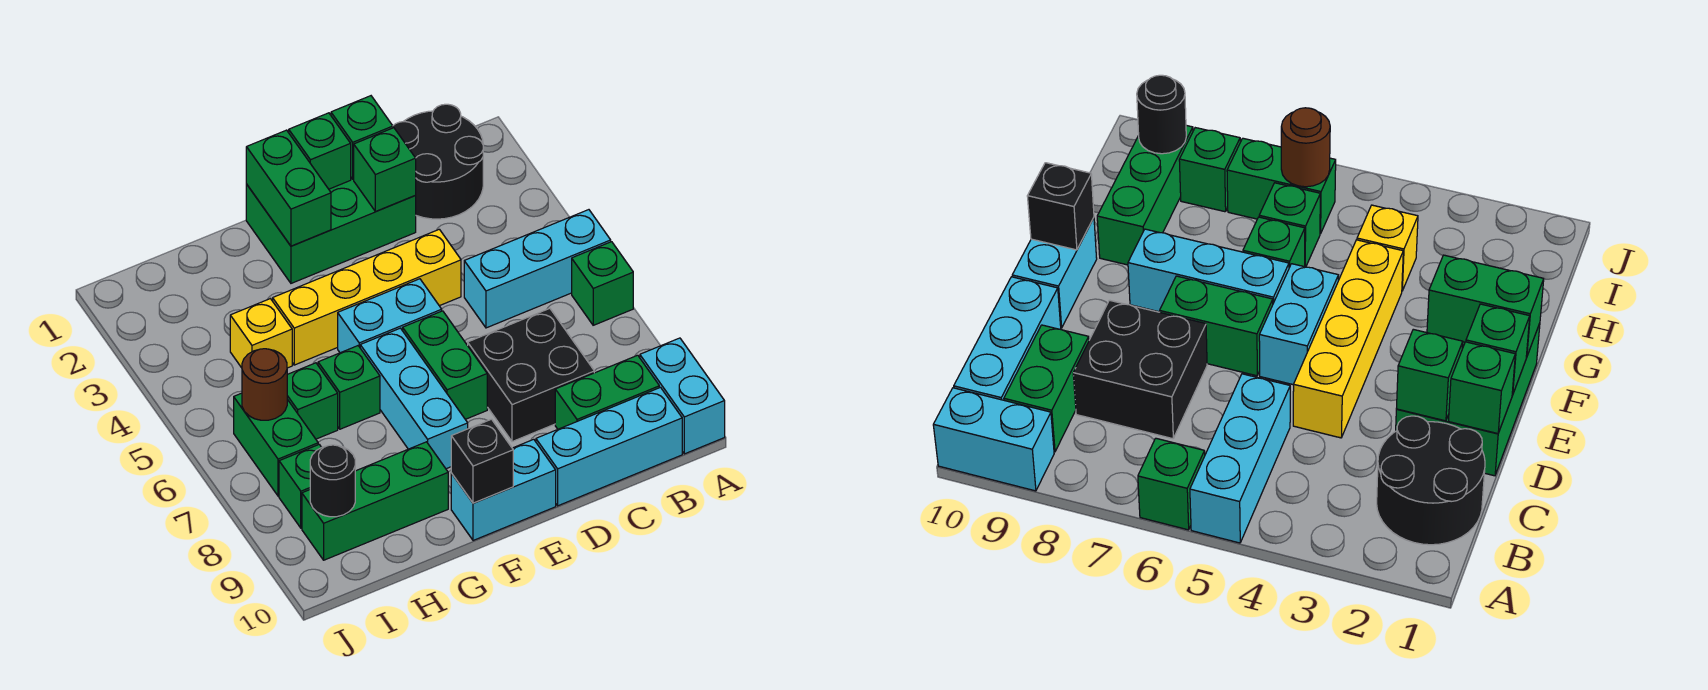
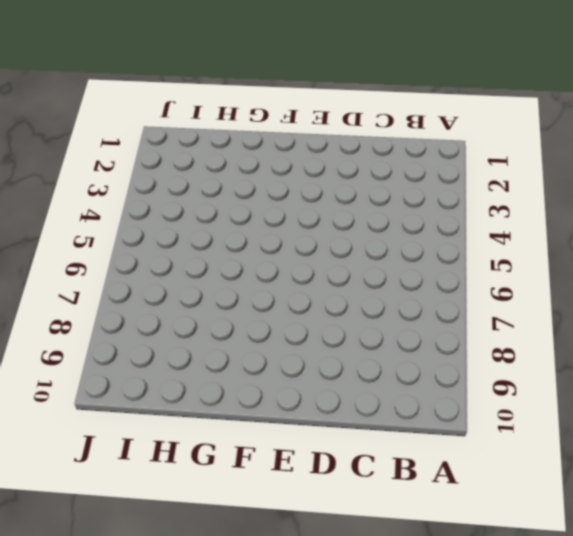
none -> cyan brick A5:C5 level 1
none -> green brick A6 level 1
none -> cyan brick A9:A10 level 1

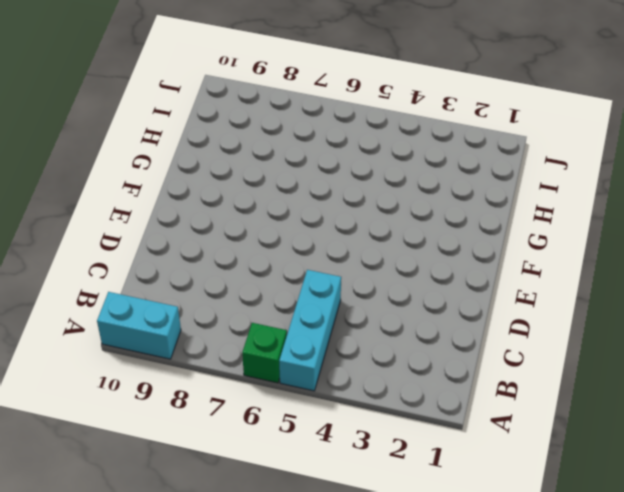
none -> black round brick B1:C2 level 1
none -> green brick B9:C9 level 1
none -> cyan brick B10:D10 level 1

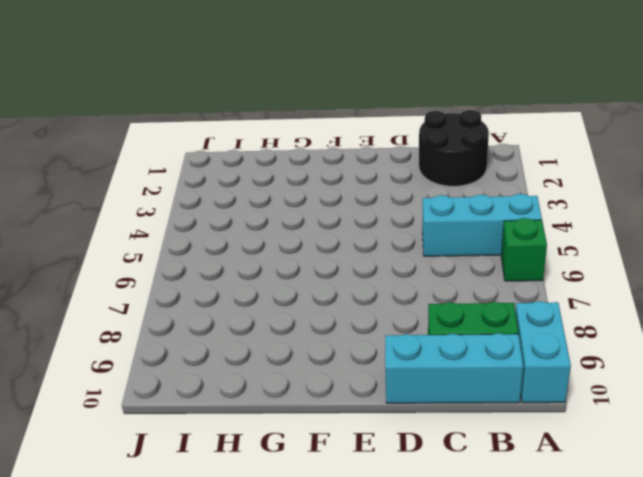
none -> black brick C7:D8 level 1
none -> green brick D1:F2 level 1
none -> yellow brick D4:G4 level 1

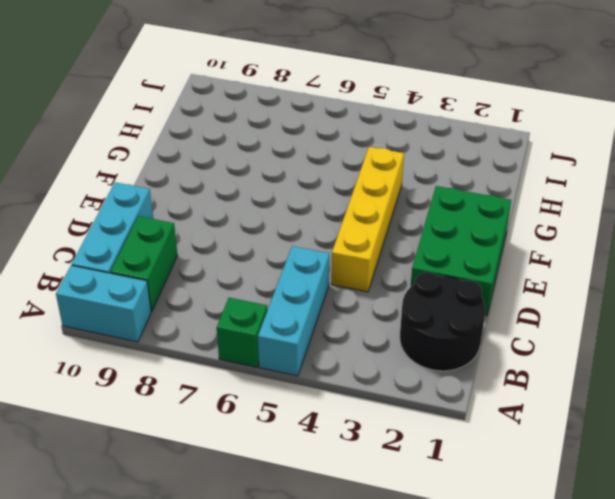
none -> black brick C7:D8 level 1
none -> cyan brick E5:F5 level 1
none -> green brick E6:E7 level 1

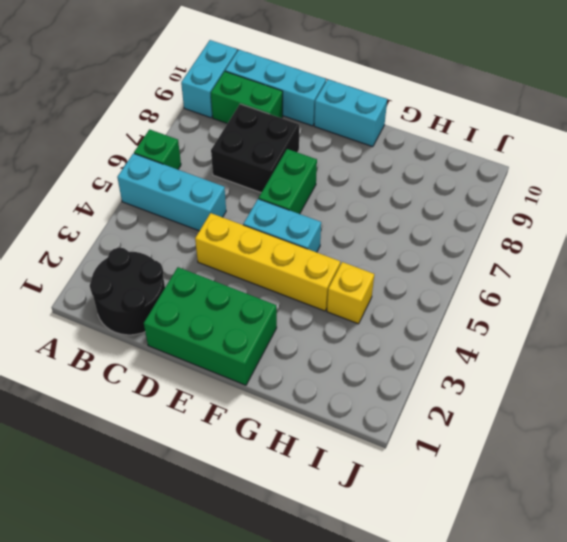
none -> cyan brick F6:F8 level 1
none -> green brick G6 level 1
none -> green brick G9:I9 level 1

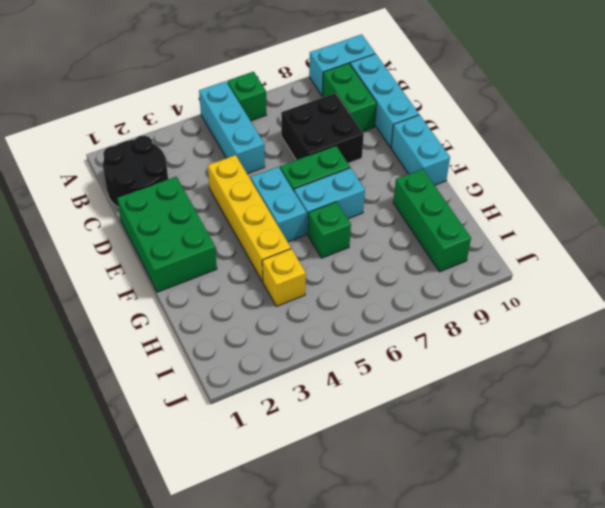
cyan brick F6:F7 level 1 -> cyan brick F6:F8 level 1
none -> green brick H6 level 1
none -> green brick I6:I7 level 1
none -> green brick I8 level 1

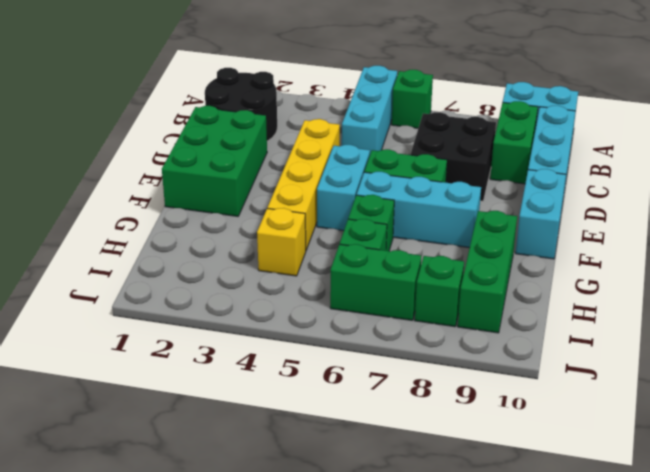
none -> green brick D1 level 2
none -> green brick D2 level 2
none -> green brick E1 level 2

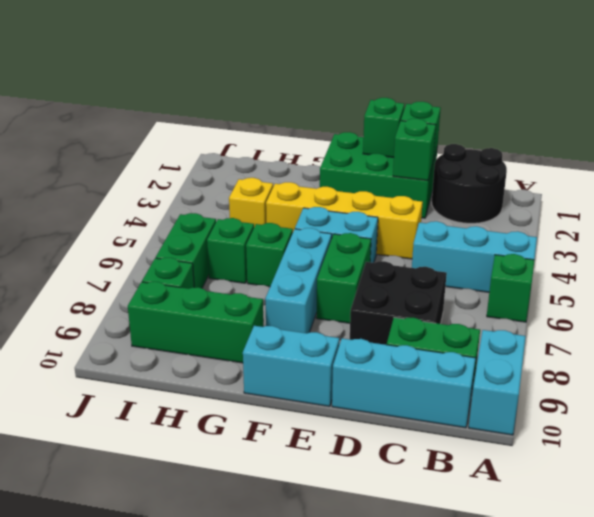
none -> green brick F1:F2 level 2
none -> black brick F10 level 2
none -> brown round brick I6 level 2

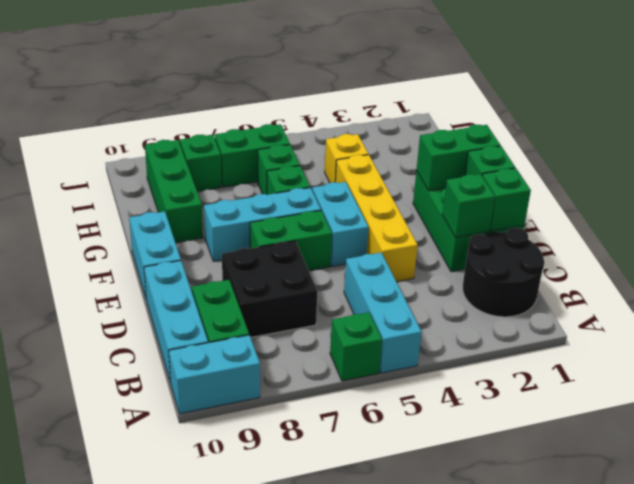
none -> black brick F10 level 2
none -> brown round brick I6 level 2
none -> black round brick I9 level 2

